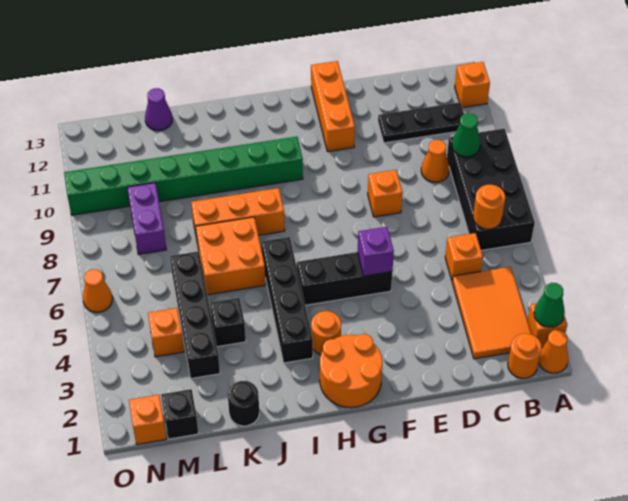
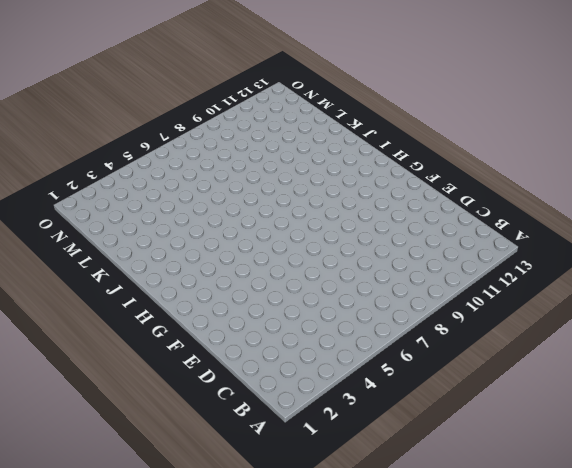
none -> orange cone A1 level 1
none -> orange brick A2 level 1
none -> black brick A6:B9 level 1
none -> orange brick A12 level 1

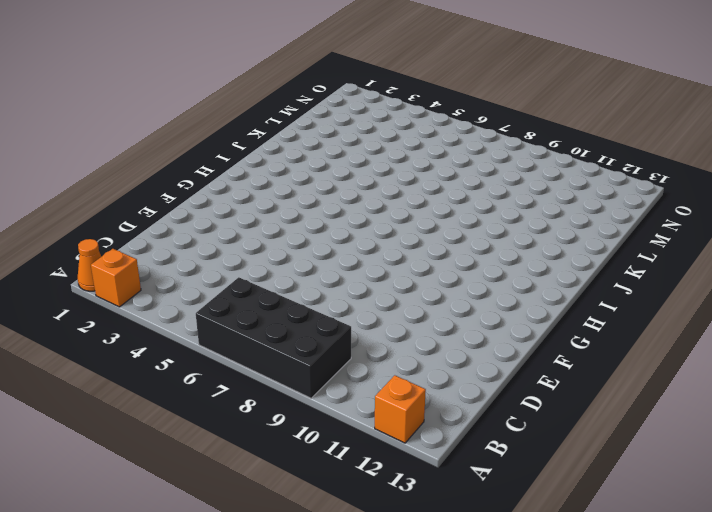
none -> orange round brick B1 level 1
none -> orange tile B2:C4 level 1
none -> black plate B11:D11 level 1
none -> orange brick C5 level 1

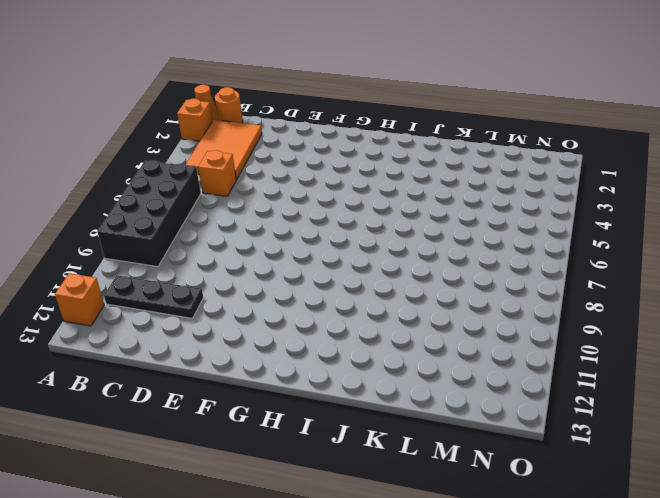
none -> orange cone C9 level 1
none -> orange brick E8 level 1
none -> black brick F5:H5 level 1
none -> orange brick F11:F13 level 1

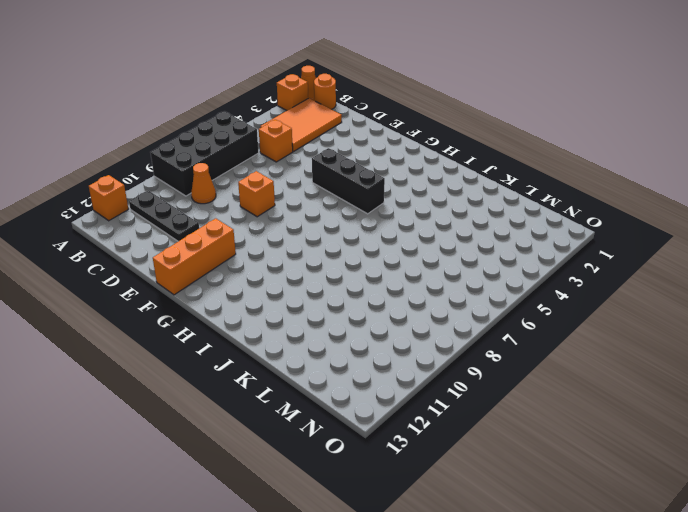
none -> orange round brick G1:H2 level 1
none -> orange round brick H3 level 1
none -> green brick H10:O10 level 1
none -> black brick I3:I6 level 1

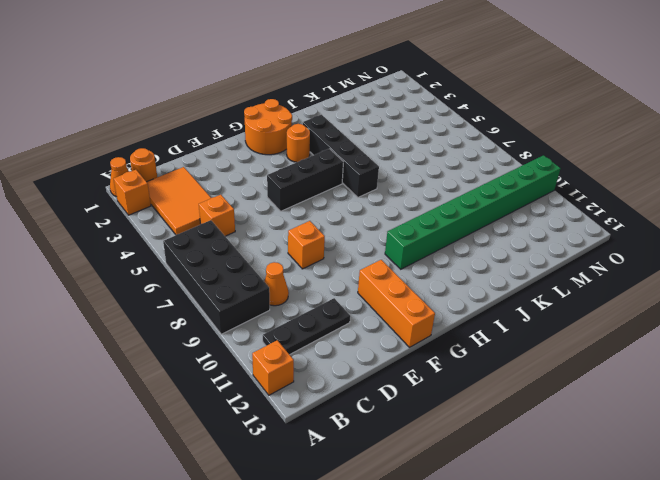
none -> orange brick I8:K8 level 1
none -> orange brick J6:K7 level 1
none -> black round brick K1 level 1
none -> black brick K4 level 1

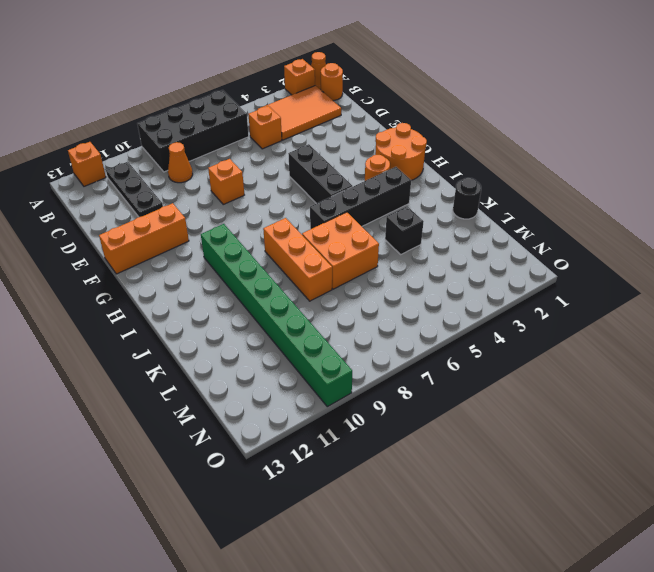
none -> black brick L3:L6 level 1
none -> purple cone L13 level 1
none -> black brick M1 level 1
none -> orange brick M4 level 1

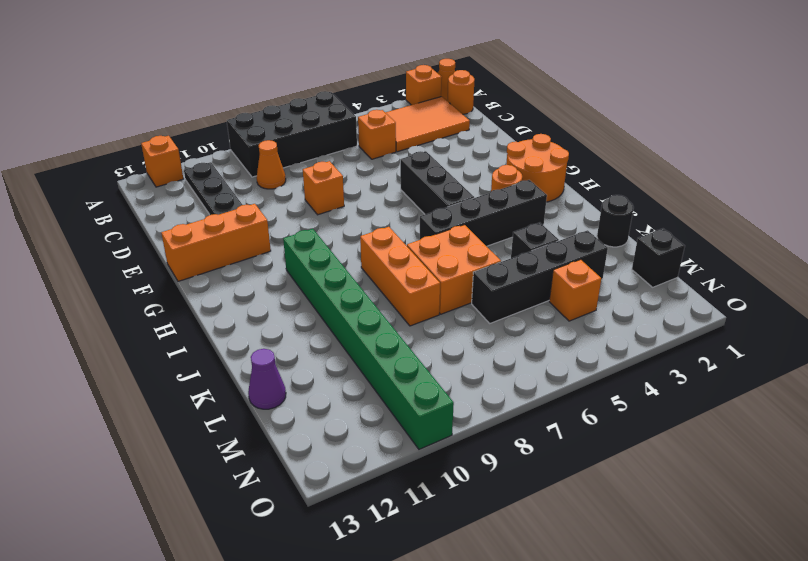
none -> purple brick M8:M9 level 1
none -> orange brick N1 level 1
none -> orange cone O6 level 1
none -> green cone A2 level 2

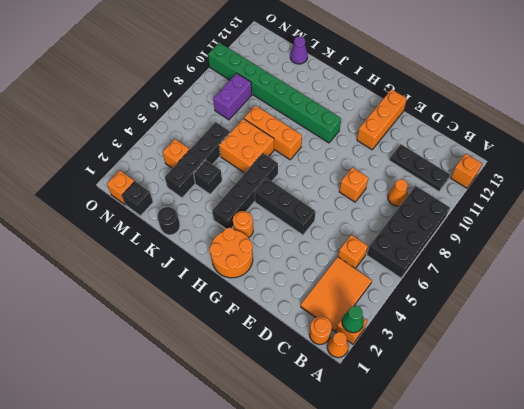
none -> orange cone O6 level 1
none -> orange round brick B6 level 2
none -> green cone B9 level 2
none -> purple brick F5 level 2

